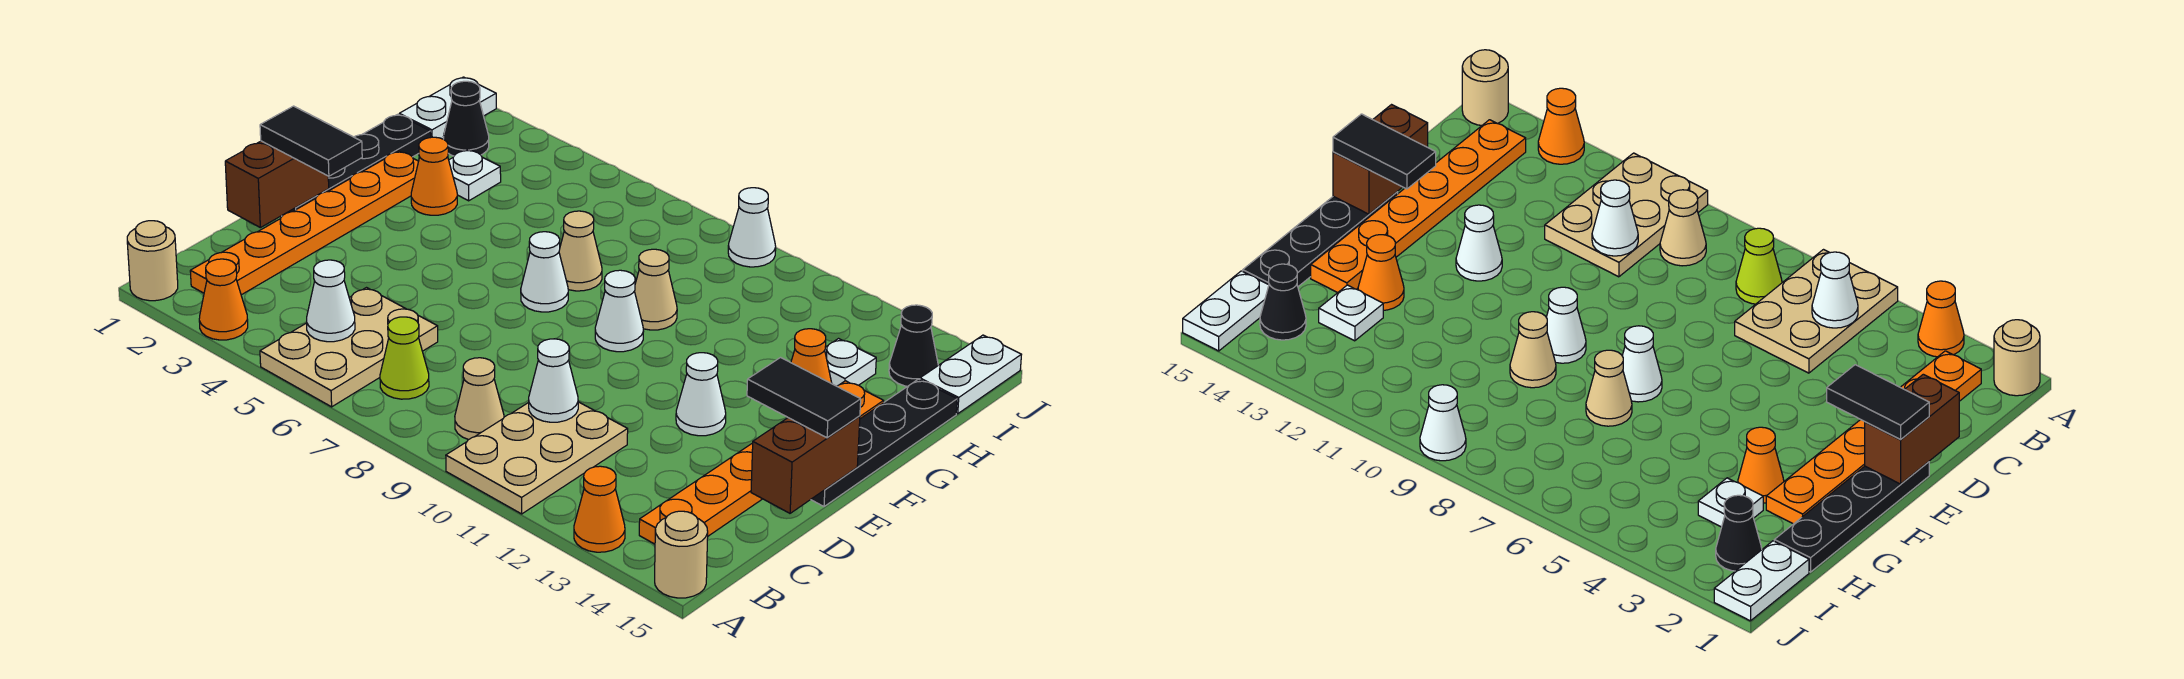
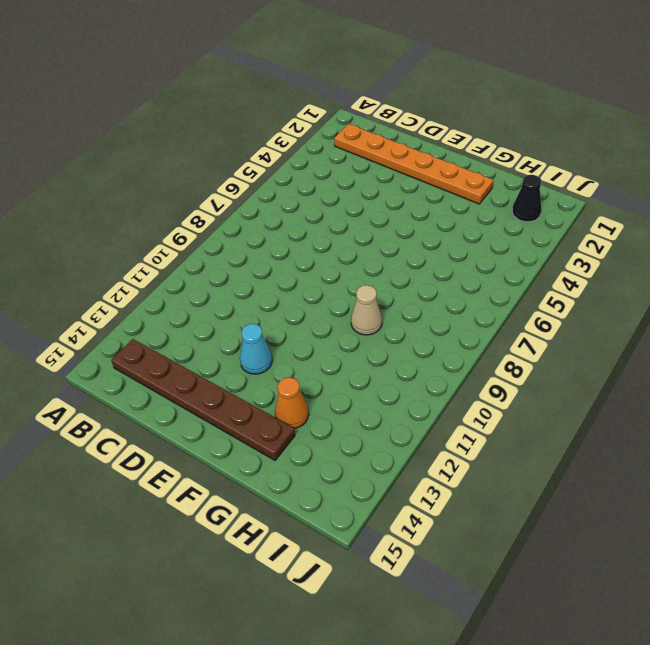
brown plate B14:G14 level 1 -> orange plate B14:G14 level 1
cyan cone E12 level 1 -> white cone E12 level 1
none -> tan round brick A1 level 1
none -> orange cone A3 level 1
none -> tan plate A5:C6 level 1
none -> tan plate A10:C11 level 1

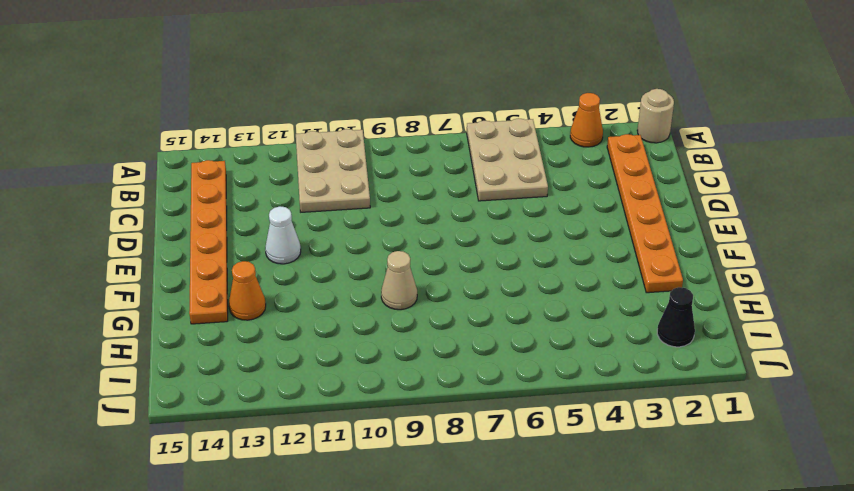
none -> orange cone A13 level 1
none -> tan round brick A15 level 1
none -> lime cone B7 level 1
none -> tan cone B9 level 1

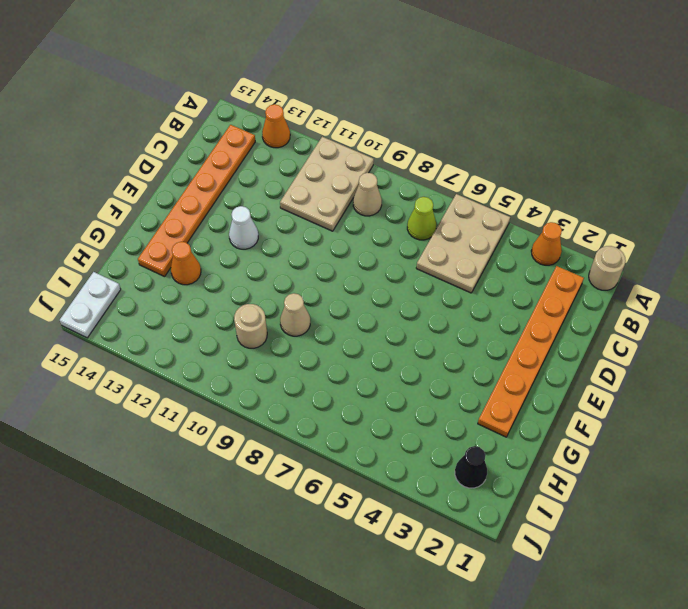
tan round brick H10 level 1 -> tan round brick A15 level 1
none -> black plate E1:H1 level 1
none -> black plate E15:H15 level 1
none -> white cone F7 level 1
none -> white cone F9 level 1

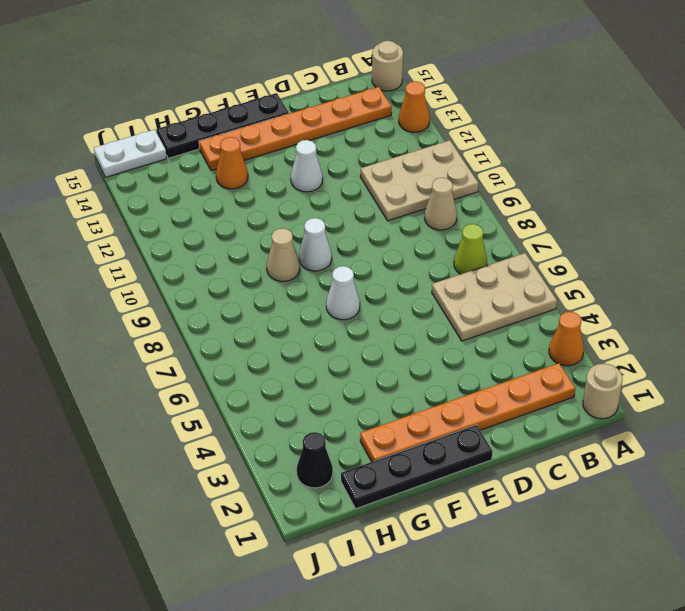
none -> orange cone G3 level 1
none -> tan cone G7 level 1
none -> white plate H3 level 1
none -> white plate H13 level 1

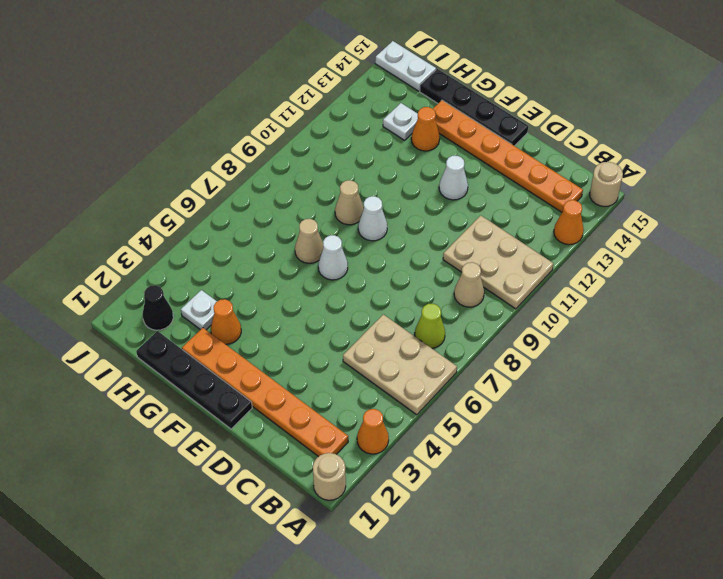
none -> white plate I1:J1 level 1
none -> black cone I14 level 1
none -> white cone J9 level 1
none -> white cone B5 level 2

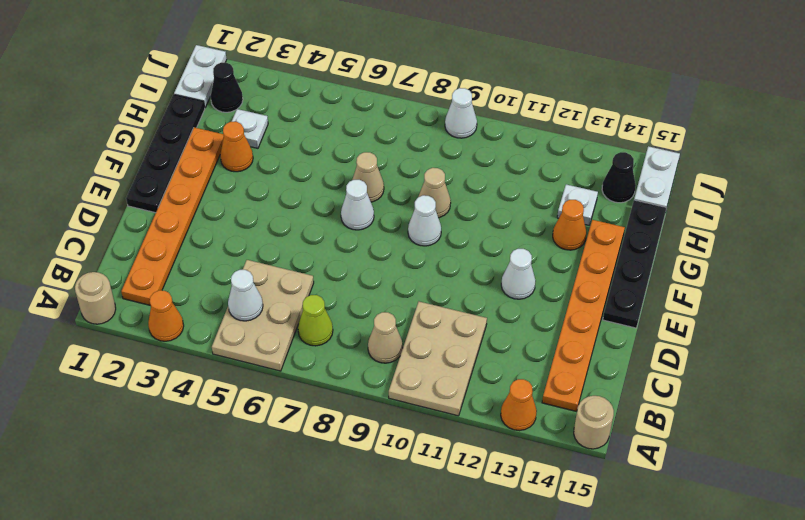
none -> white cone C10 level 2
none -> brown brick D1:E1 level 2
none -> brown brick D15:E15 level 2
none -> black tile E1:E2 level 3

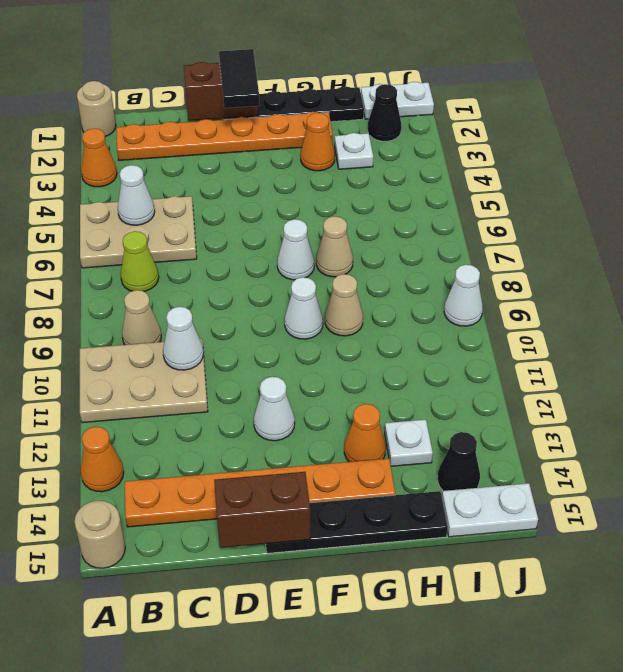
none -> black tile E14:E15 level 3

